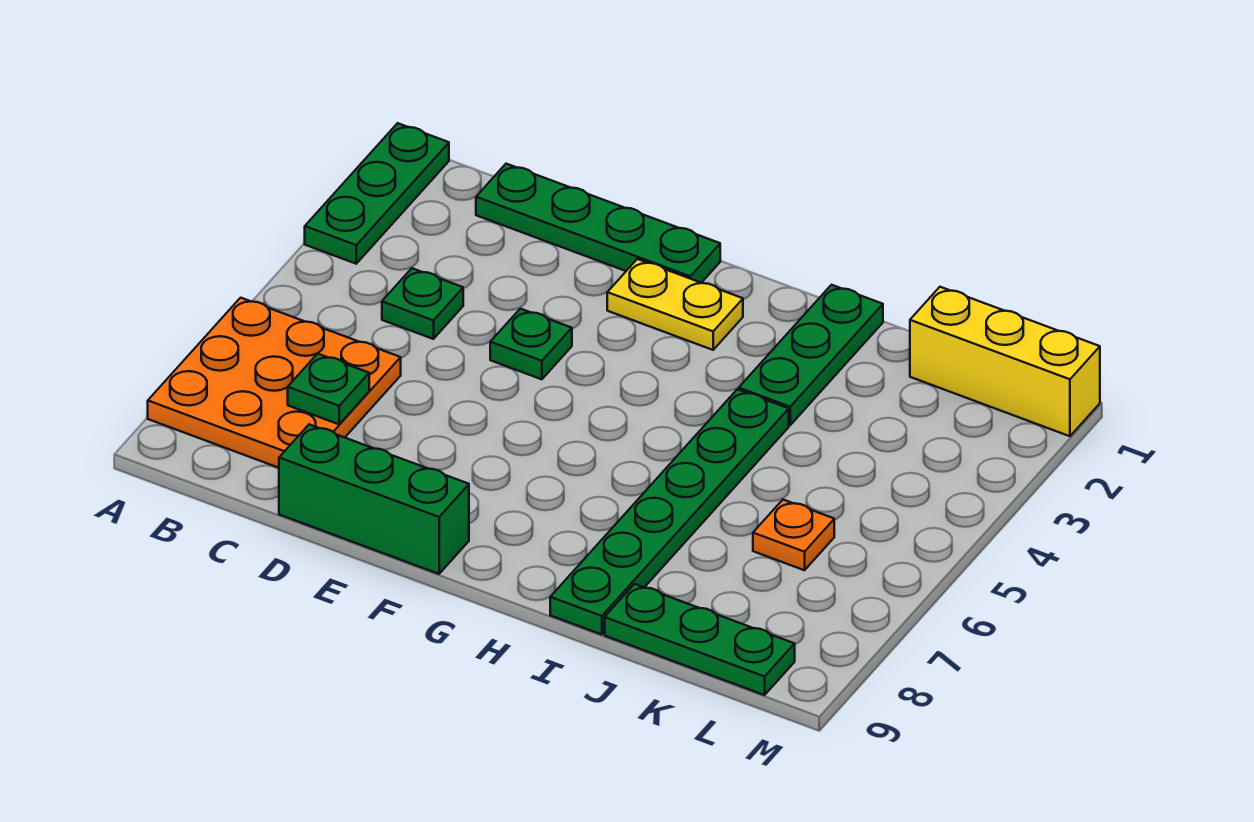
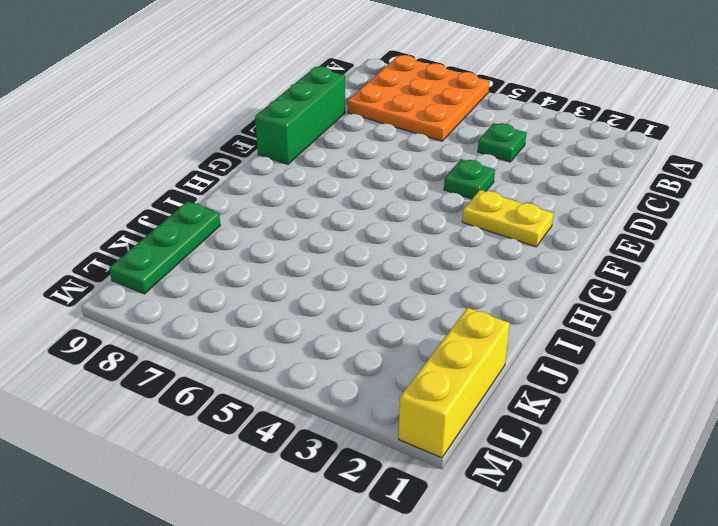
yellow plate F2:F3 level 1 -> yellow plate F2:G2 level 1
none -> green plate A1:A3 level 1
none -> green plate C1:F1 level 1
none -> green plate I1:I3 level 1

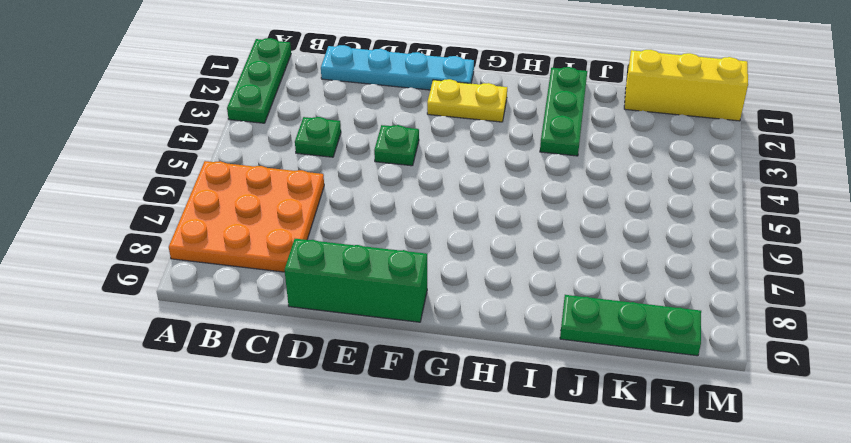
cyan plate C1:F1 level 1 -> green plate C1:F1 level 1
none -> green plate I4:I9 level 1
none -> orange plate K6 level 1
none -> green plate C7 level 2

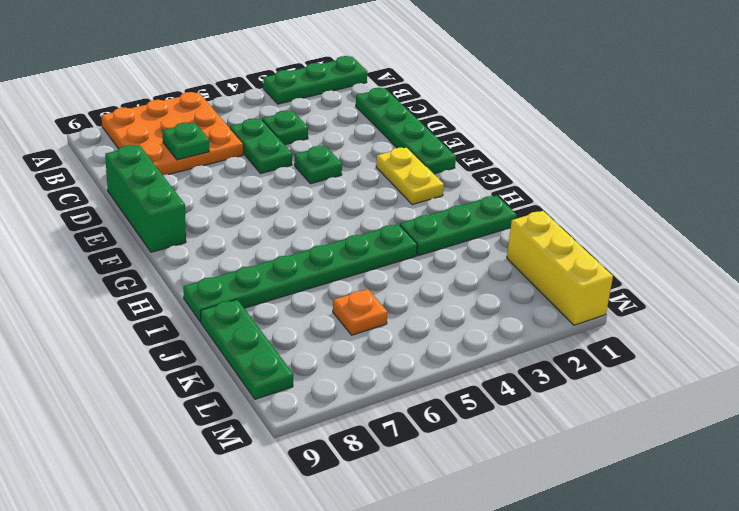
green plate C5:D5 level 1 -> none

